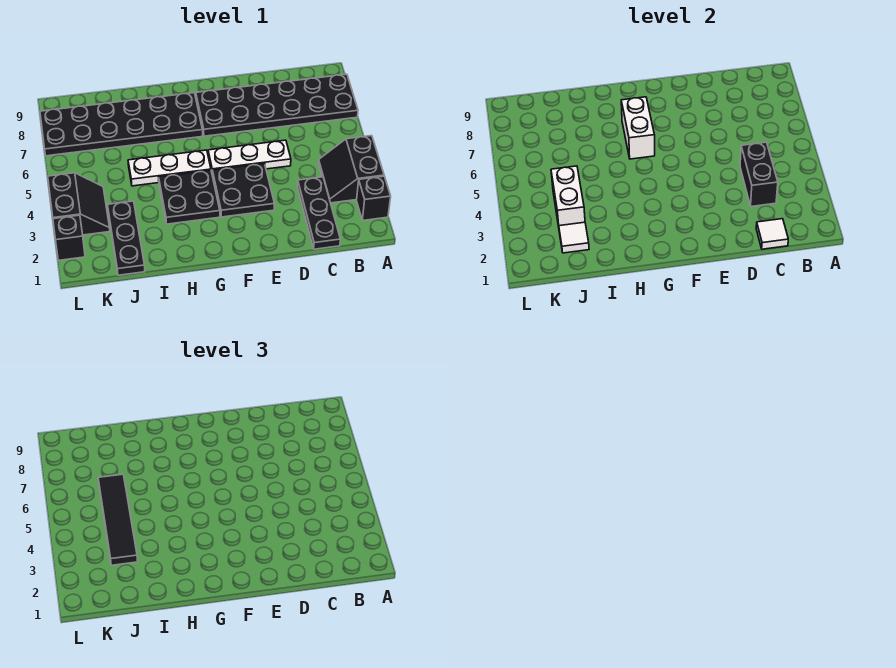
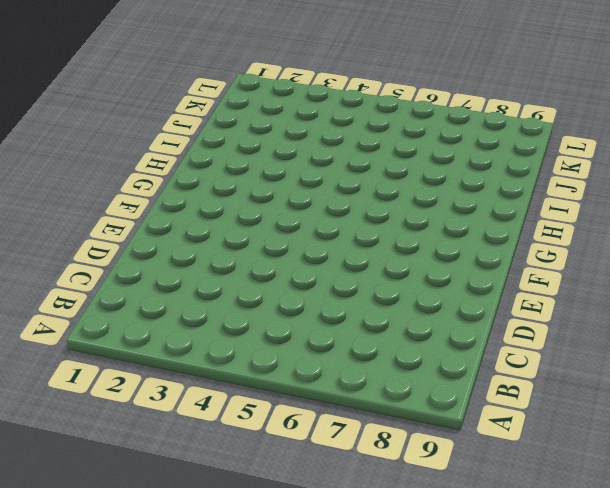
none -> black brick A2 level 1
none -> black slope A3:B4 level 1 top A
none -> black plate A7:F8 level 1

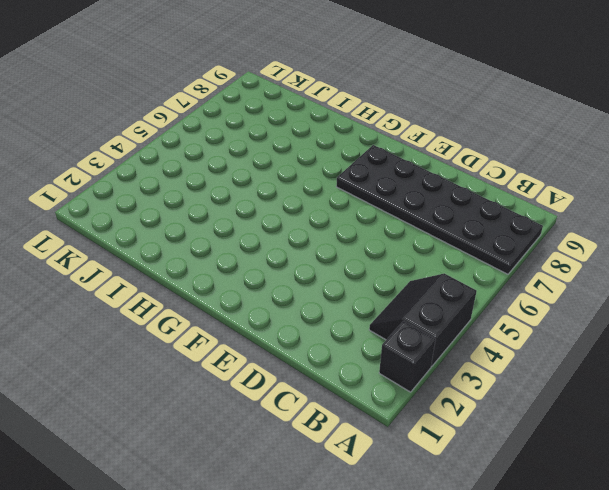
none -> black plate C1:C3 level 1
none -> white plate D5:F5 level 1
none -> black plate E3:F4 level 1

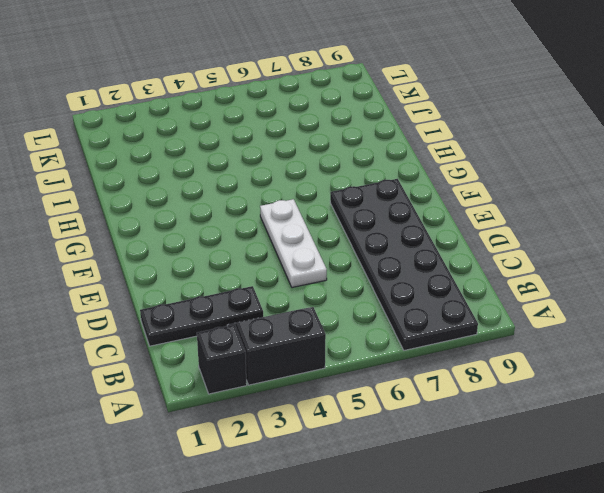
none -> black plate E3:F4 level 1
none -> black plate G3:H4 level 1
none -> white plate G5:I5 level 1

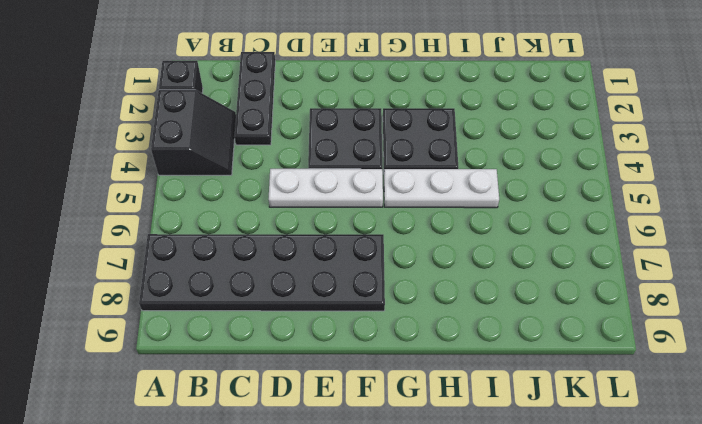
none -> black plate G7:L8 level 1
none -> black plate J1:J3 level 1
none -> black slope K3:L4 level 1 top L

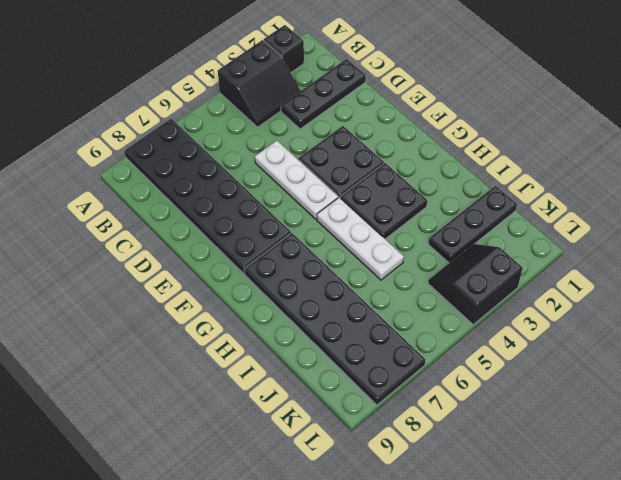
none -> black brick L2 level 1
none -> white tile C1 level 2
none -> black brick C3:C4 level 2

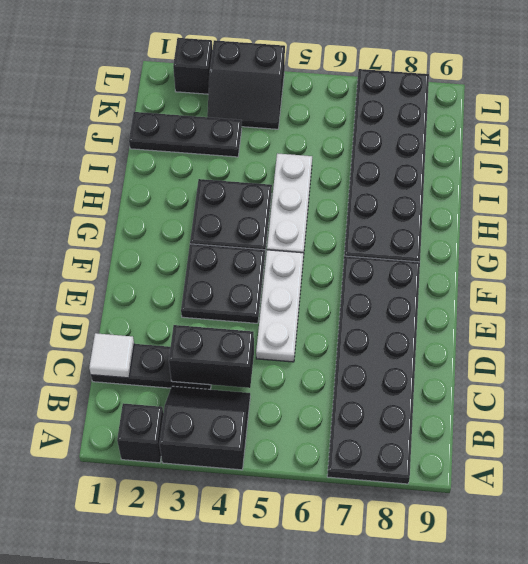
none -> white brick G6:G7 level 2
none -> white tile J2 level 2
none -> white brick J3:J4 level 2

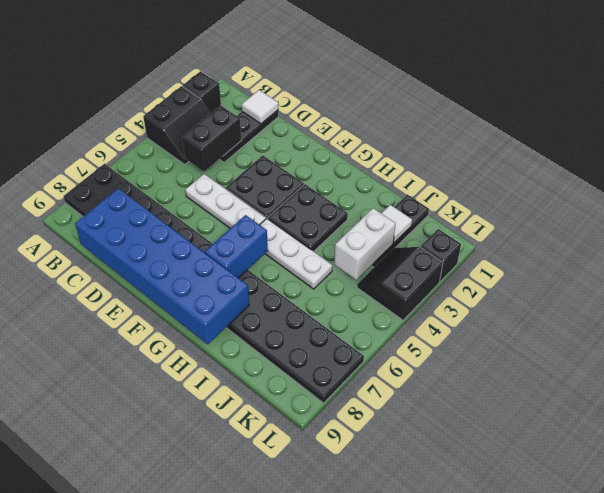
blue brick C8:H9 level 2 -> none
blue brick G6:G7 level 2 -> white brick G6:G7 level 2
none -> black tile J3:J6 level 3

